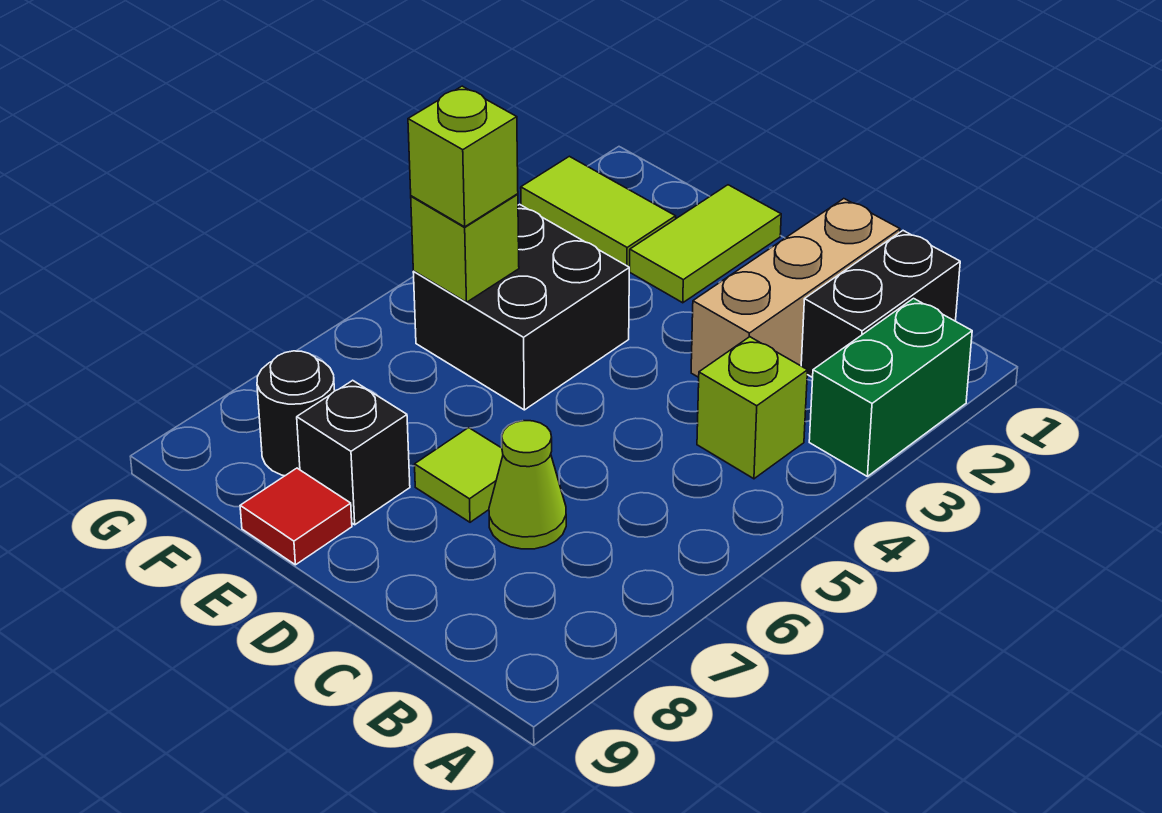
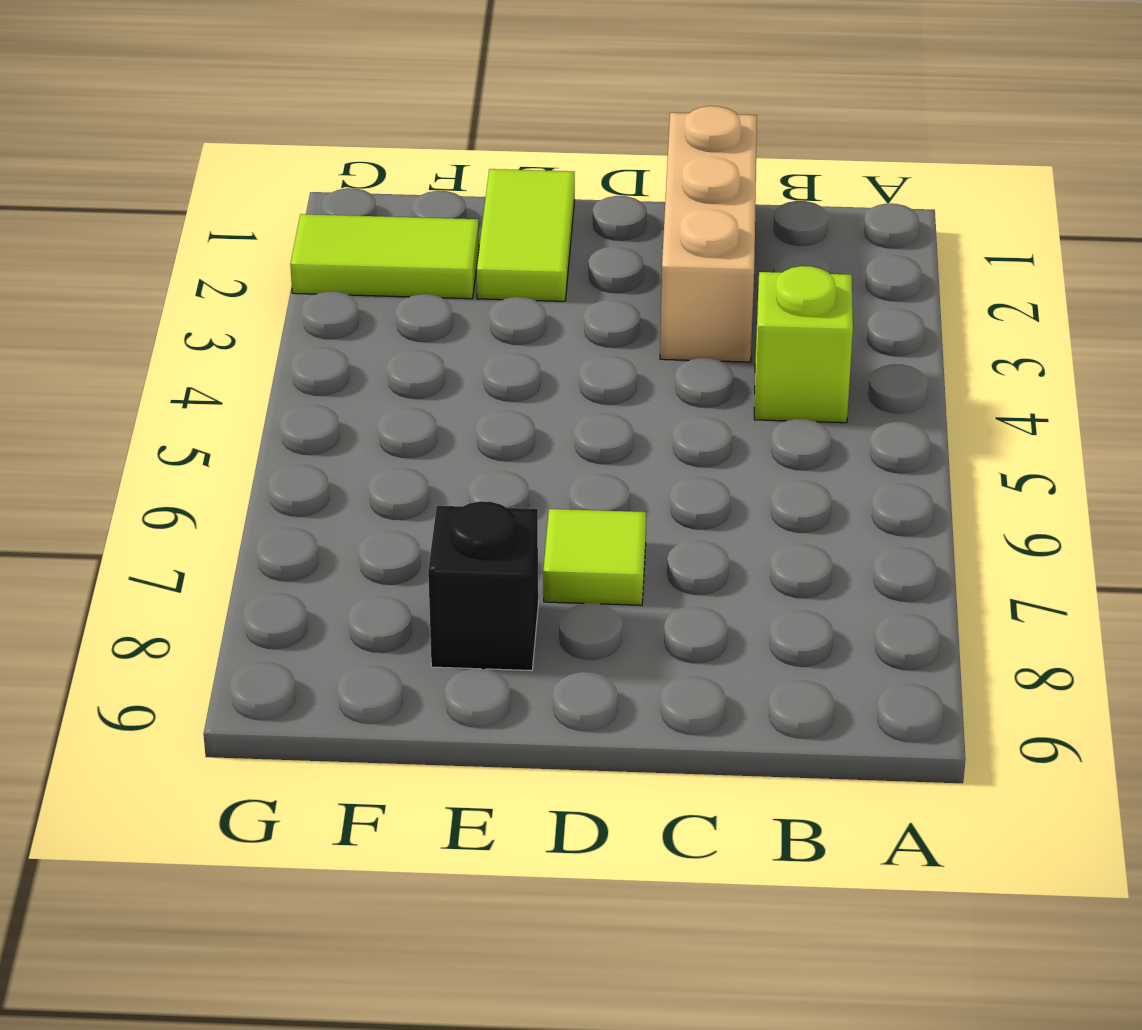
none -> green brick A2:A3 level 1
none -> black brick B1:B2 level 1
none -> lime cone C7 level 1

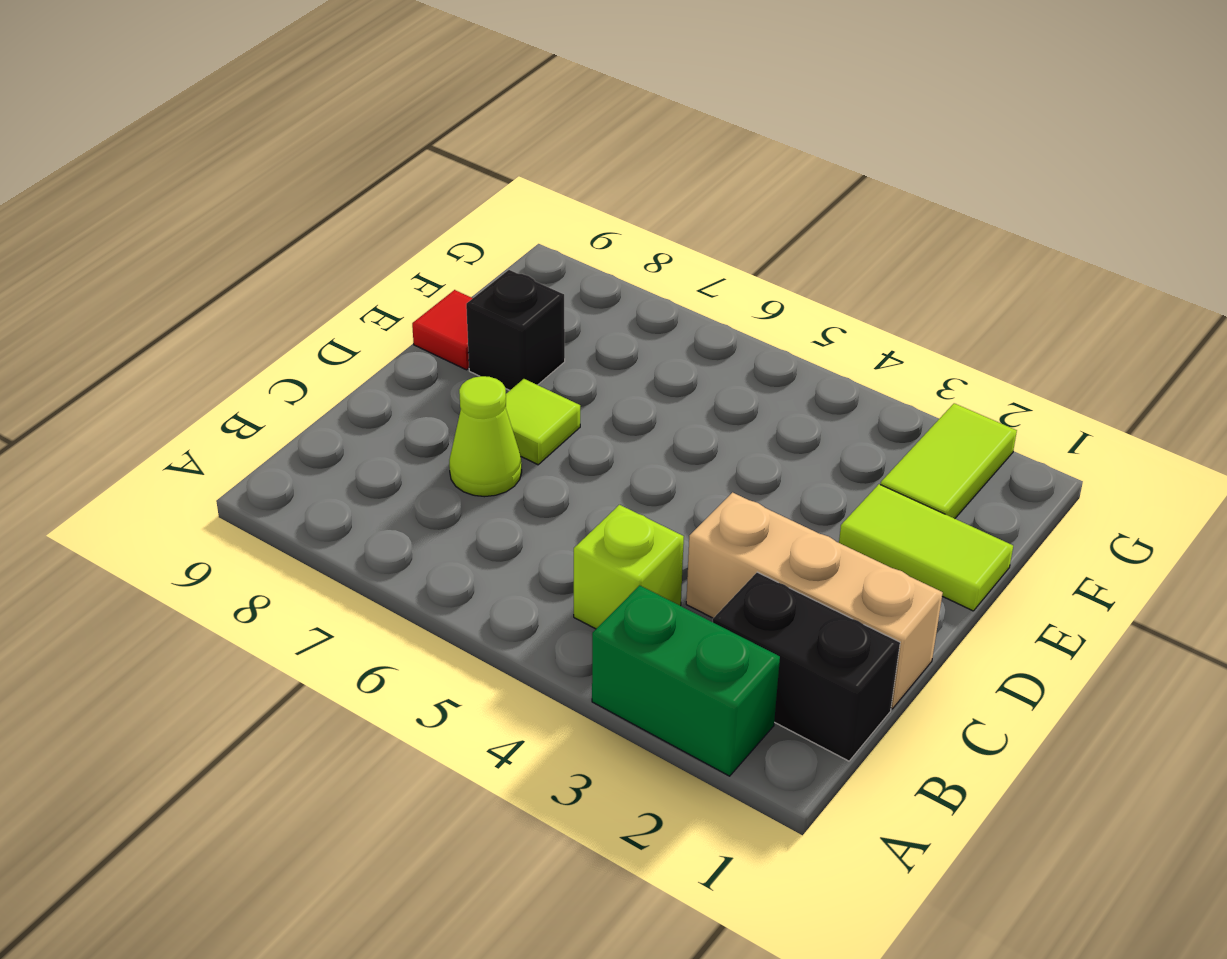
none -> black brick E4:F5 level 1
none -> black round brick F8 level 1
none -> lime brick F5 level 2

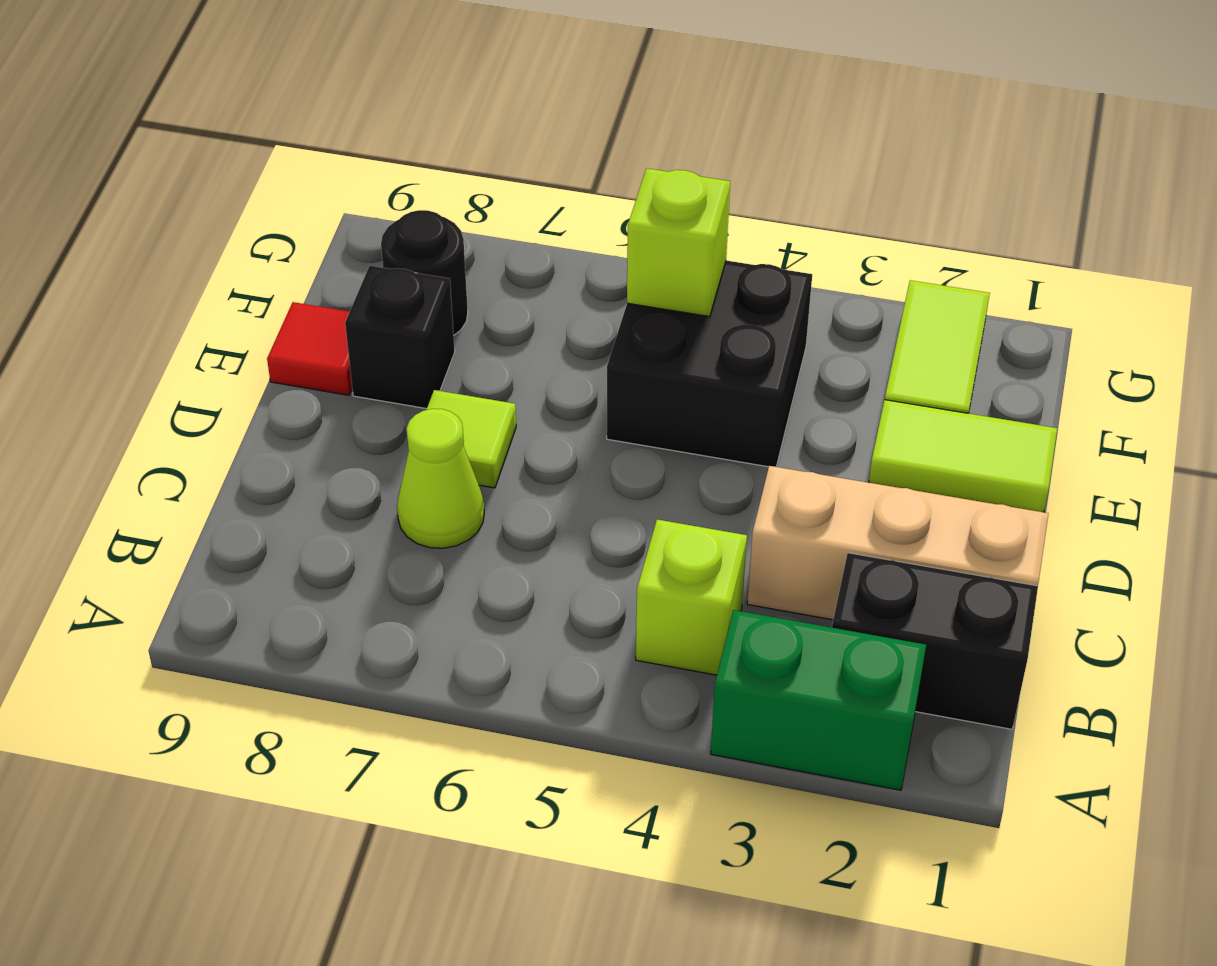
none -> lime brick F5 level 3

